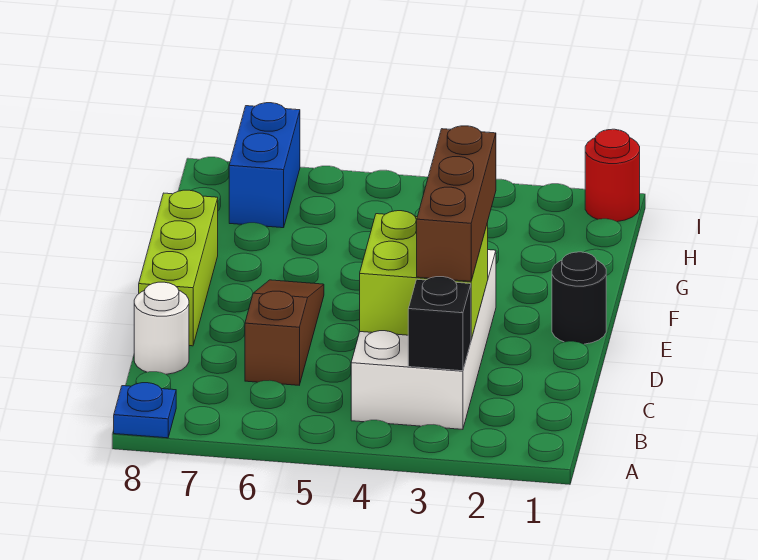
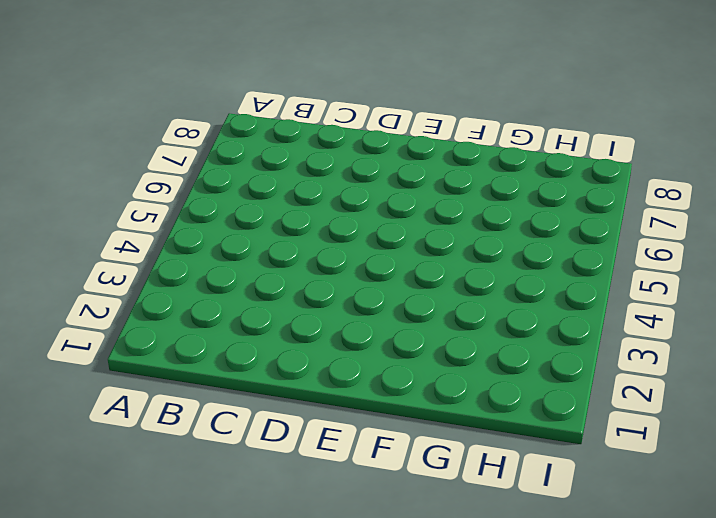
none -> blue plate A8 level 1
none -> white brick B3:E4 level 1

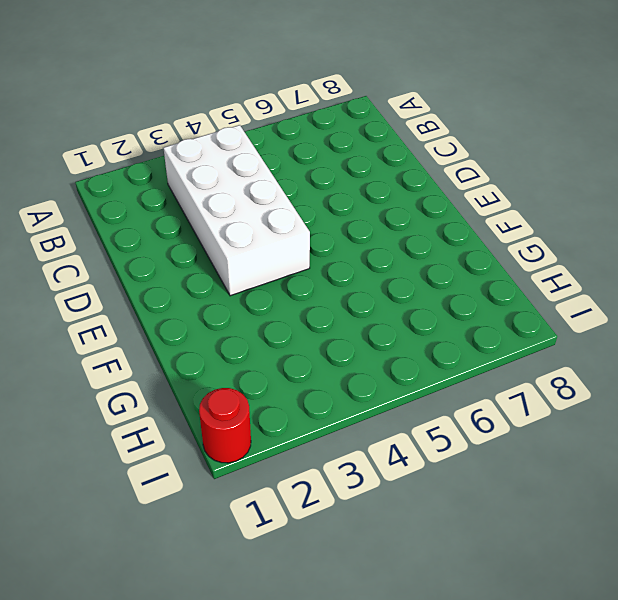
none -> blue plate A8 level 1
none -> brown slope C6:E6 level 1 top C

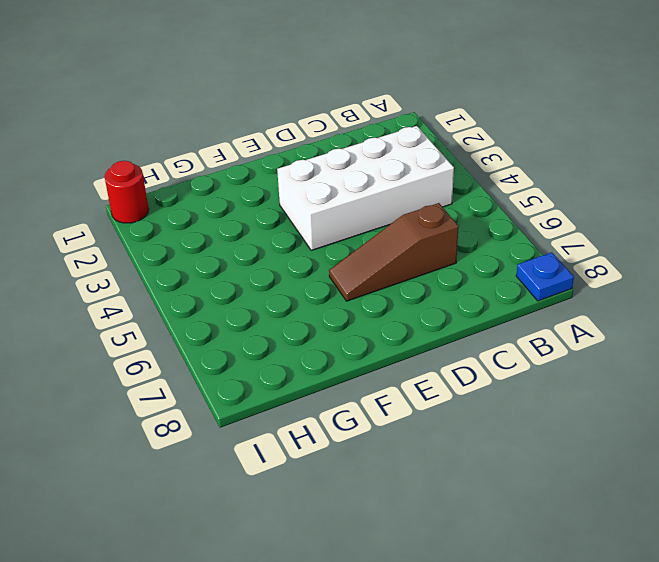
none -> white round brick C8 level 1
none -> lime brick D8:F8 level 1

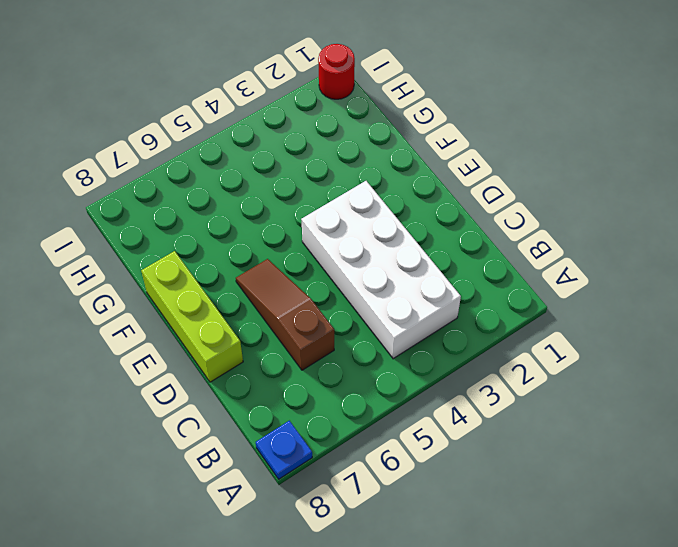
none -> white round brick C8 level 1
none -> black round brick E1 level 1

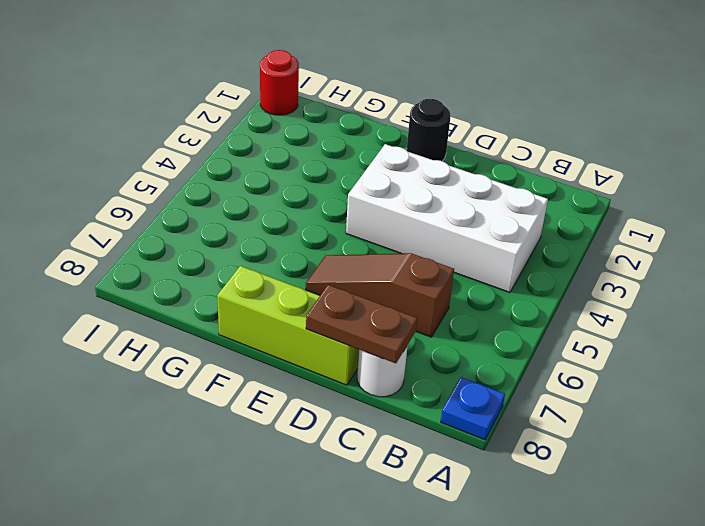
brown plate C8:D8 level 2 -> none
none -> blue brick H7:I7 level 1
none -> black brick B3 level 2

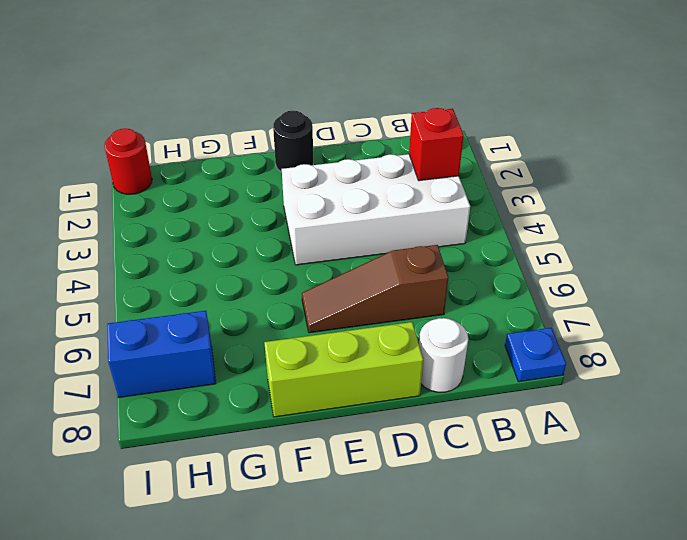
red brick B3 level 2 -> black brick B3 level 2
none -> lime brick C3:D4 level 2
none -> brown brick C3:E3 level 3

